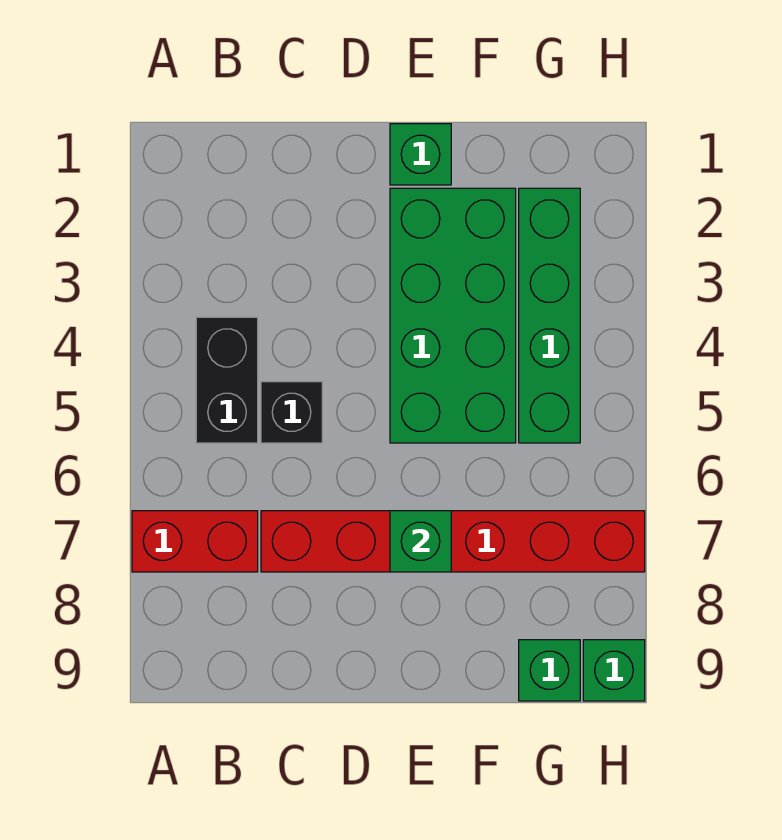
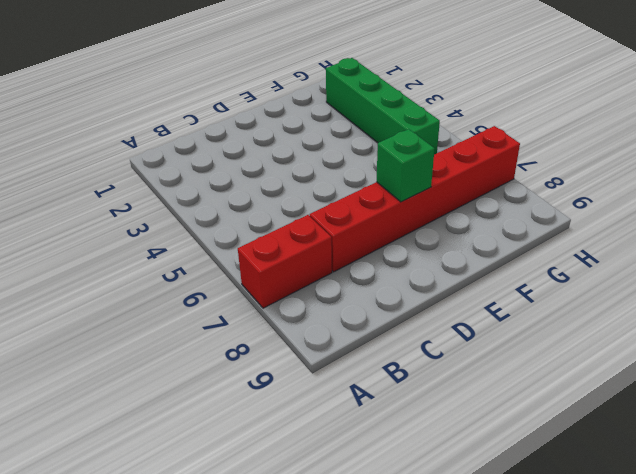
none -> black brick B4:B5 level 1
none -> black brick C5 level 1

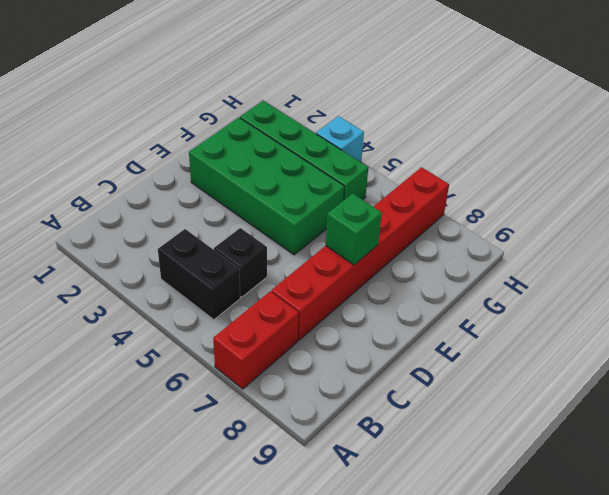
cyan brick H4 level 1 -> none
none -> green brick E1 level 1
none -> green brick G9 level 1

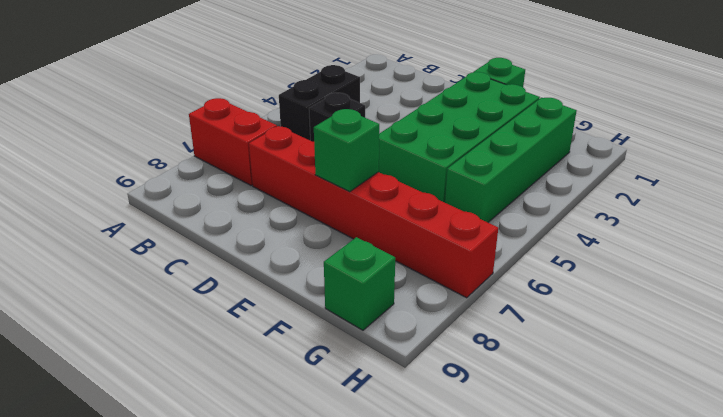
none -> green brick H9 level 1

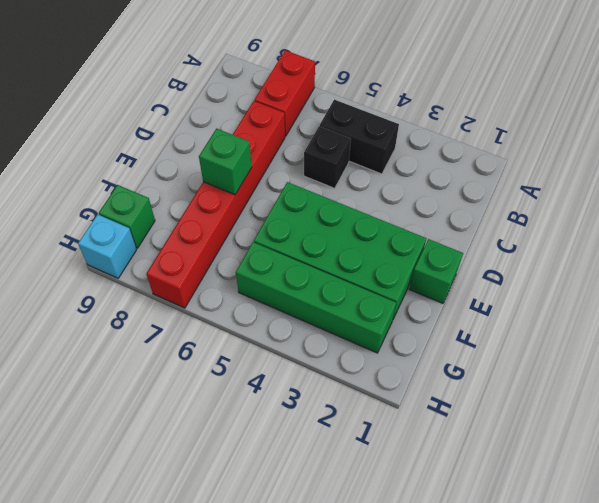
cyan brick H9 level 1 -> green brick H9 level 1

